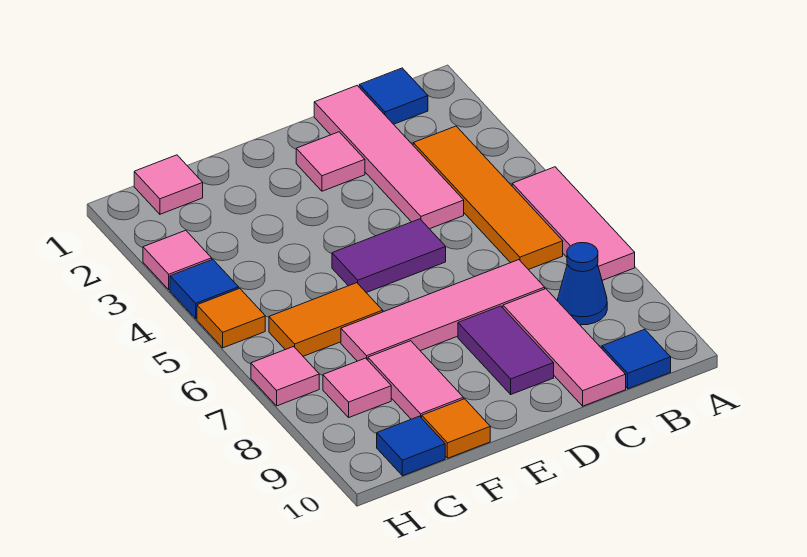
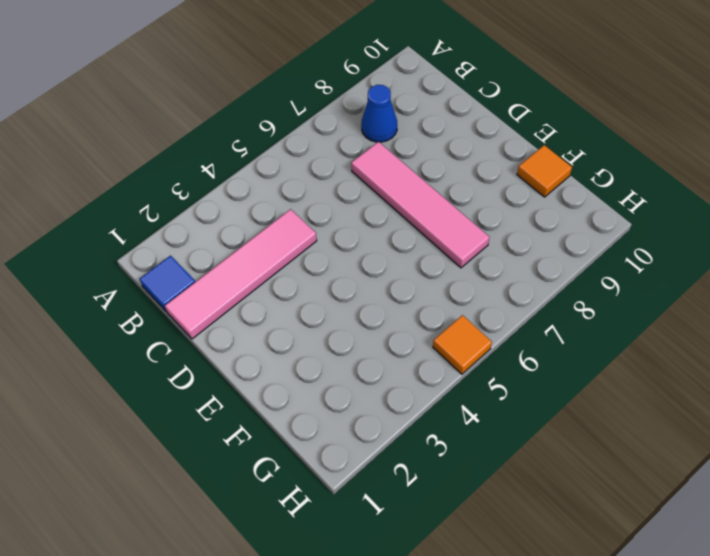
none -> pink tile A5:A7 level 1
none -> orange tile B3:B6 level 1
none -> blue tile B10 level 1

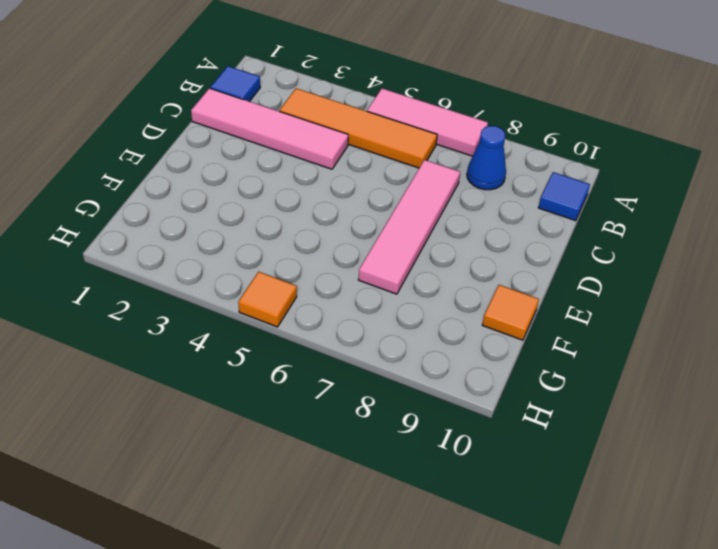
none -> pink tile C8:C10 level 1
none -> pink tile D2 level 1
none -> purple tile D5:E5 level 1

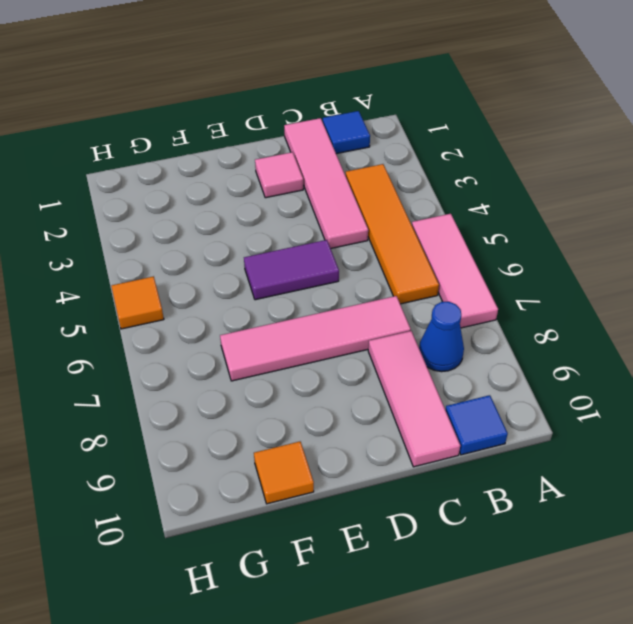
none -> purple tile D8:D9 level 1
none -> orange tile F6:G6 level 1
none -> pink tile F8:F9 level 1

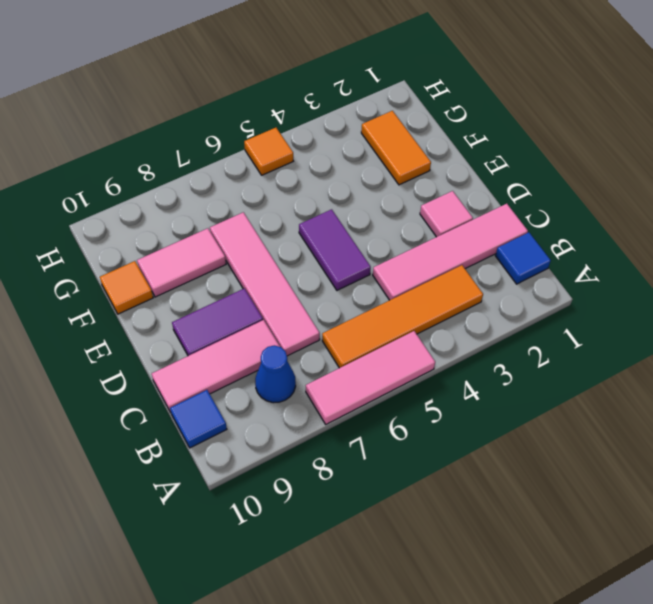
orange tile F2:G2 level 1 -> orange tile F6:G6 level 1
none -> pink tile G1 level 1
none -> pink tile G8 level 1
none -> blue tile G10 level 1

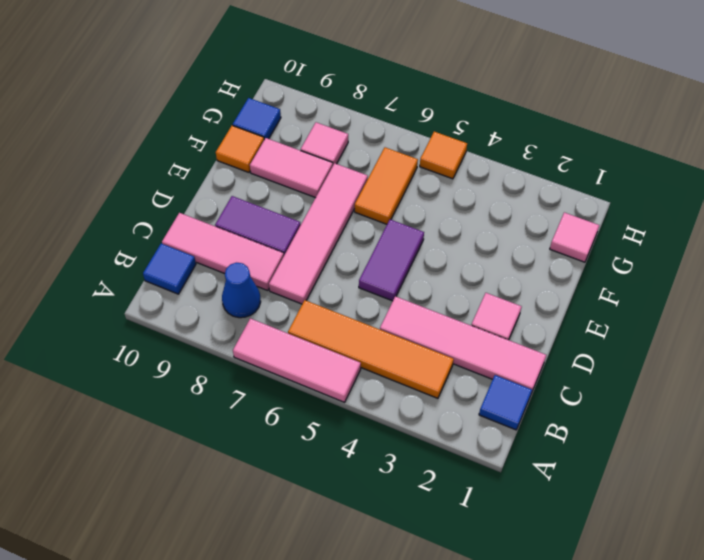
none -> pink tile H3 level 1
none -> blue tile H4 level 1
none -> pink tile H7 level 1

